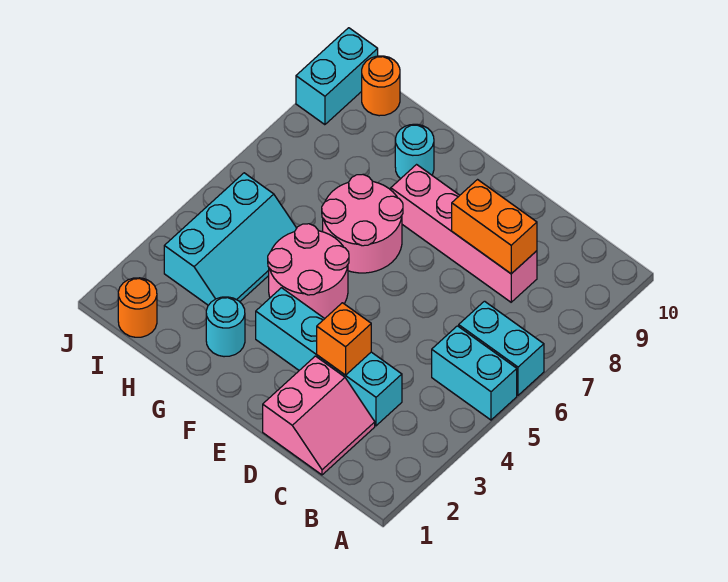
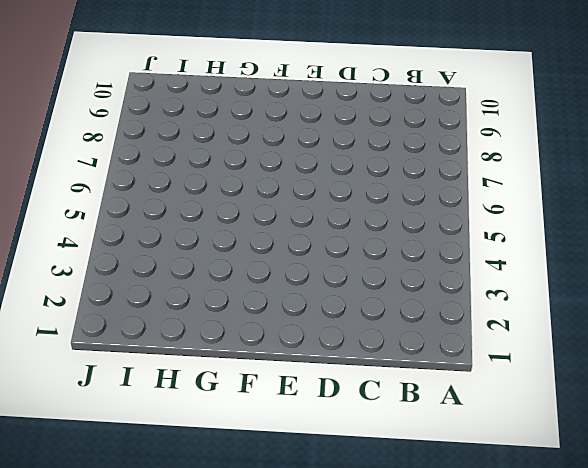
none -> cyan brick A5:B5 level 1
none -> cyan brick A6:B6 level 1
none -> pink slope C1:D2 level 1 top D

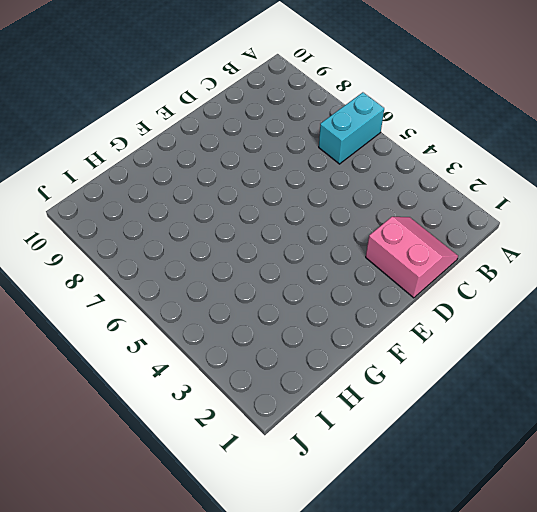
none -> cyan brick A5:B5 level 1
none -> cyan brick C3:F3 level 1
none -> pink brick C8:F8 level 1

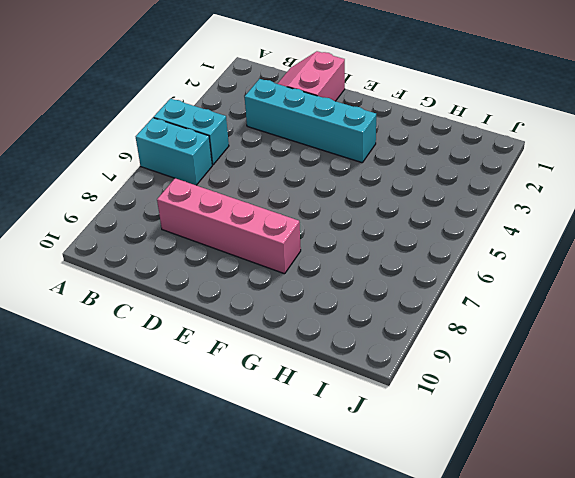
none -> pink round brick F4:G5 level 1
none -> pink round brick F6:G7 level 1
none -> cyan round brick G2 level 1

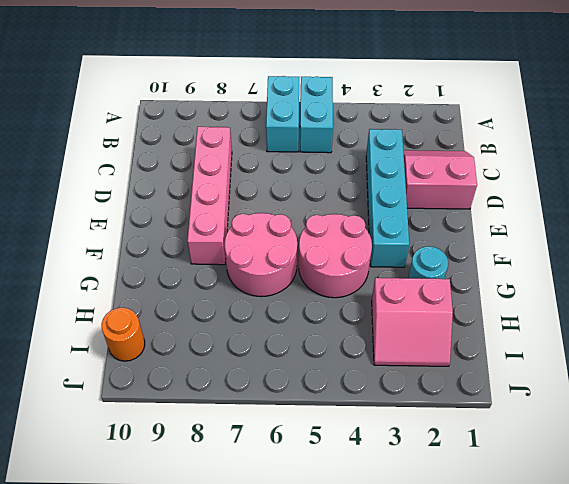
pink slope H2:I3 level 1 top H -> cyan slope H3:I5 level 1 top I
none -> cyan round brick G9 level 1
none -> orange round brick I1 level 1
none -> cyan brick J9:J10 level 1

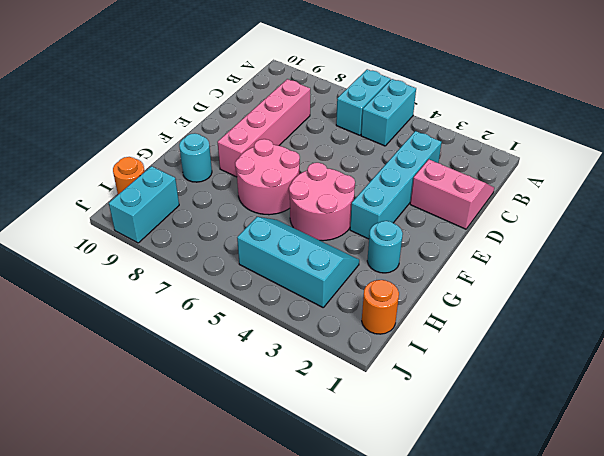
cyan brick I9:J9 level 1 -> cyan brick J9:J10 level 1
none -> orange brick C8:D8 level 2
none -> orange brick D3 level 2

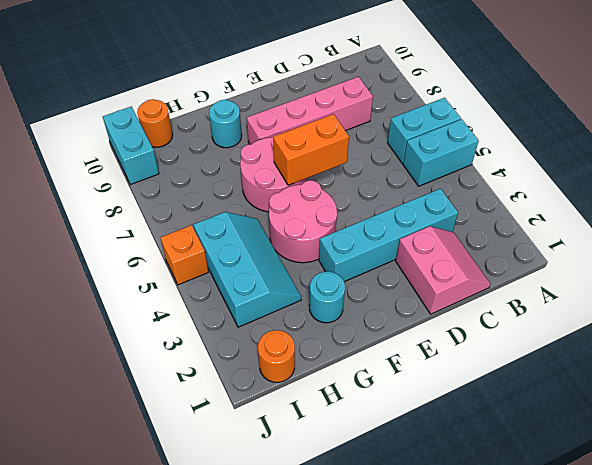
orange brick E6:F6 level 2 -> orange brick C8:D8 level 2
orange brick J5 level 1 -> orange brick D3 level 2

